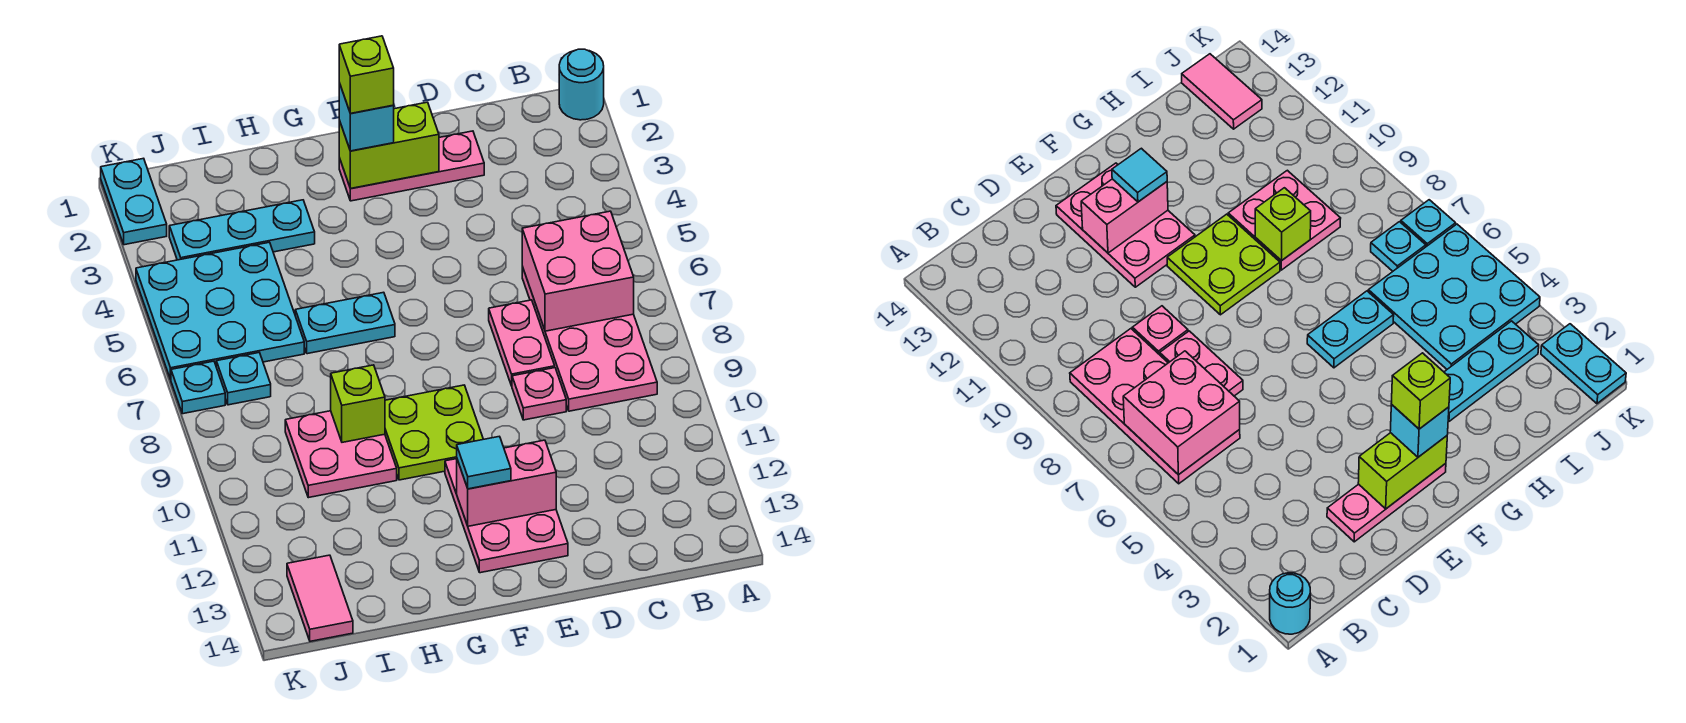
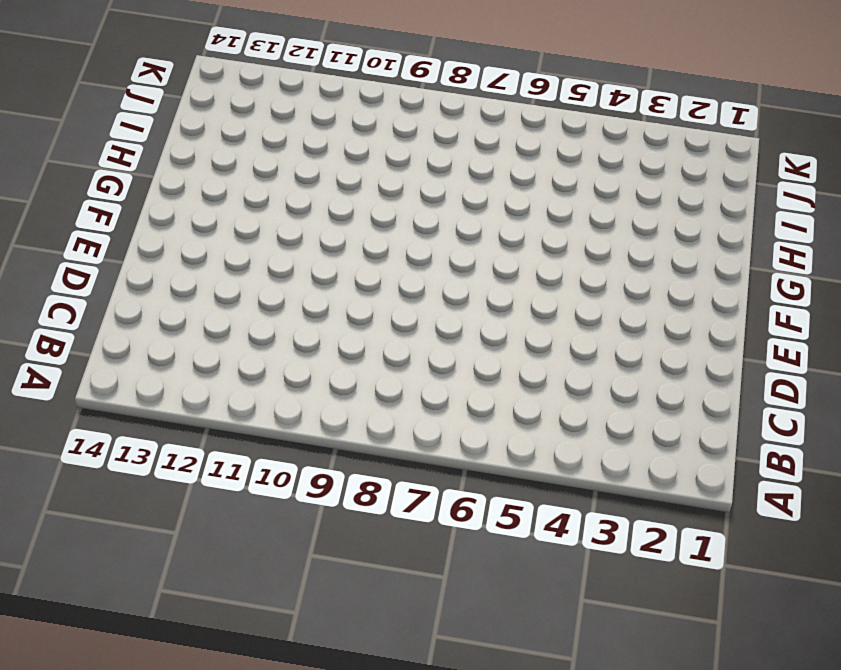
none -> cyan round brick A1 level 1
none -> pink plate B6:C9 level 1
none -> pink plate D2:F2 level 1

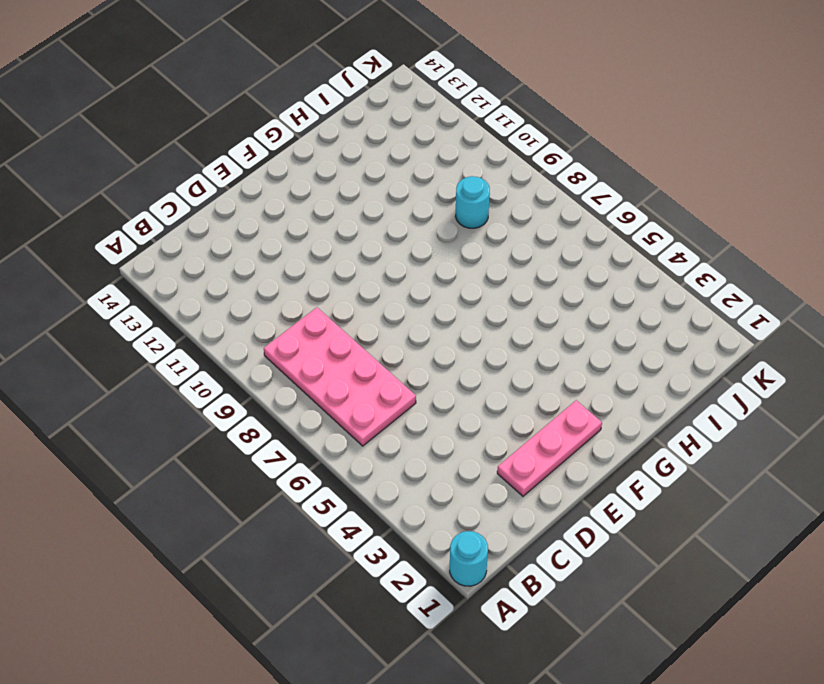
cyan round brick I9 level 1 -> pink plate H9:I10 level 1
none -> pink plate D7:D8 level 1
none -> pink plate D9 level 1
none -> pink plate E11:F13 level 1

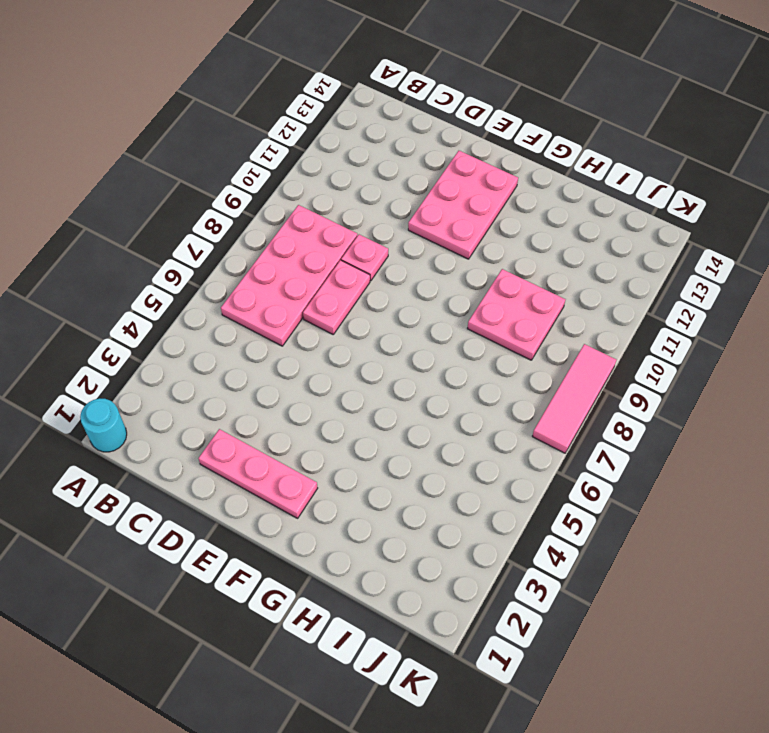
pink tile K7:K9 level 1 -> cyan plate K7 level 1
none -> lime plate F9:G10 level 1
none -> cyan plate G6:H6 level 1
none -> cyan plate H3:J3 level 1

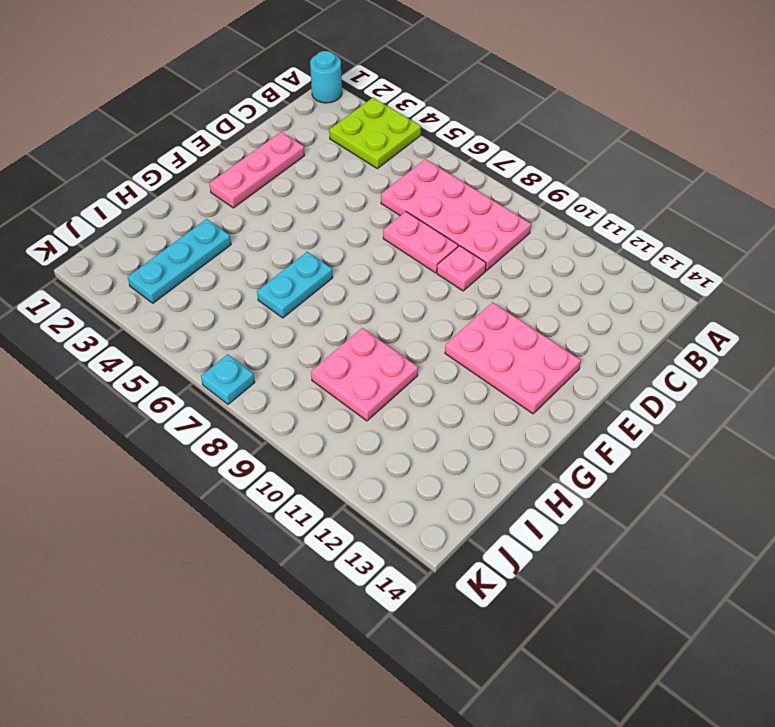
lime plate A3:B4 level 1 -> lime plate F9:G10 level 1
none -> cyan plate I4:K6 level 1
none -> cyan plate J7 level 1
none -> pink tile J13:J14 level 1

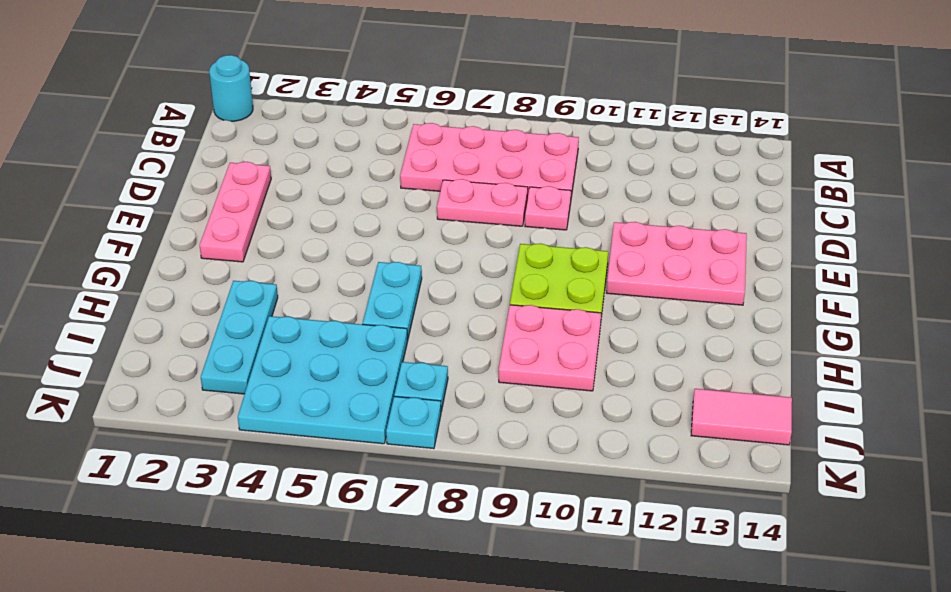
none -> cyan plate K1:K2 level 1
none -> pink brick B6:C7 level 2
none -> lime brick E2:F2 level 2

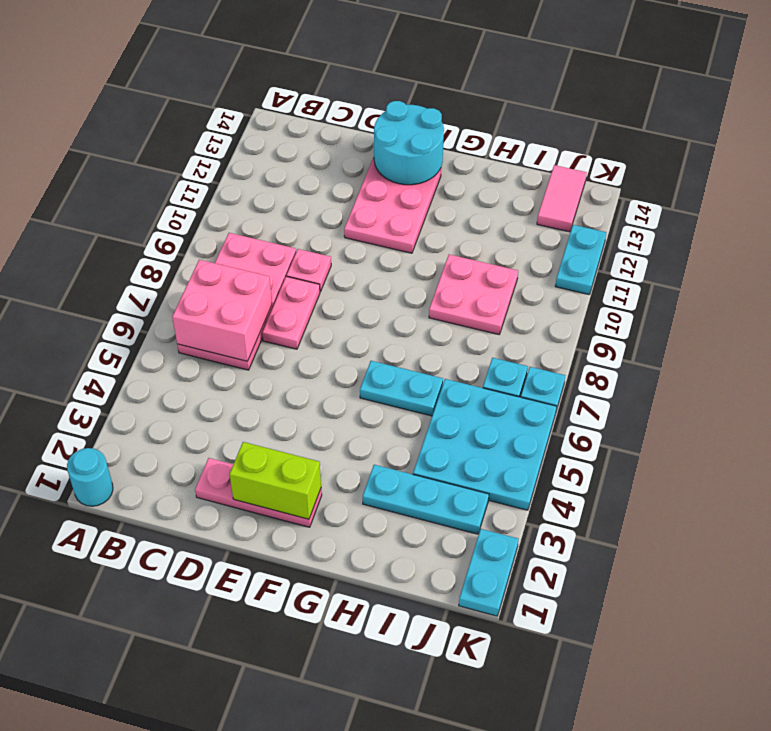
cyan round brick E13:F14 level 2 -> none
cyan plate K11:K12 level 1 -> none
none -> lime plate F9:G10 level 1
none -> pink brick E12:F12 level 2
none -> lime brick H9 level 2

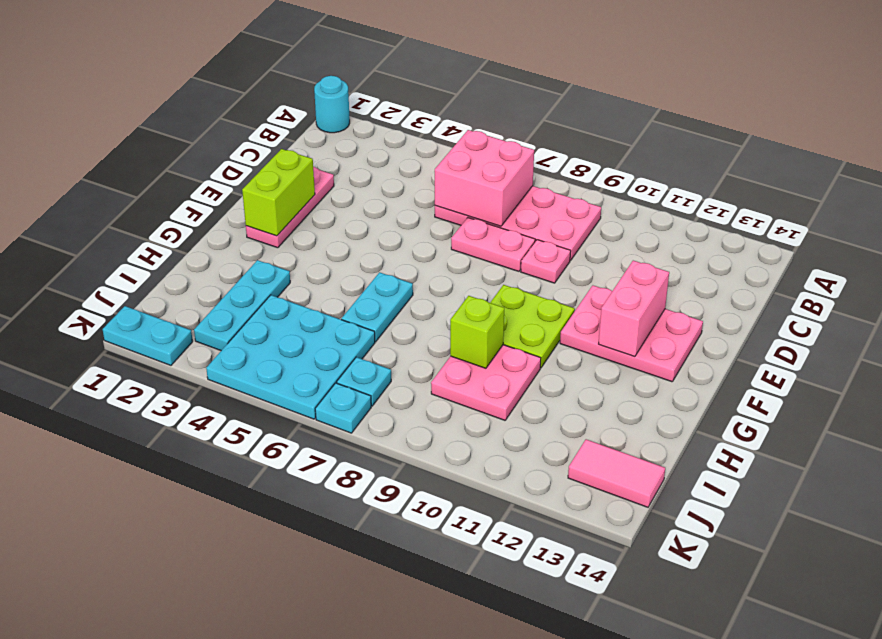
none -> cyan brick F2 level 3
none -> cyan tile F12 level 3
none -> lime brick F2 level 4

